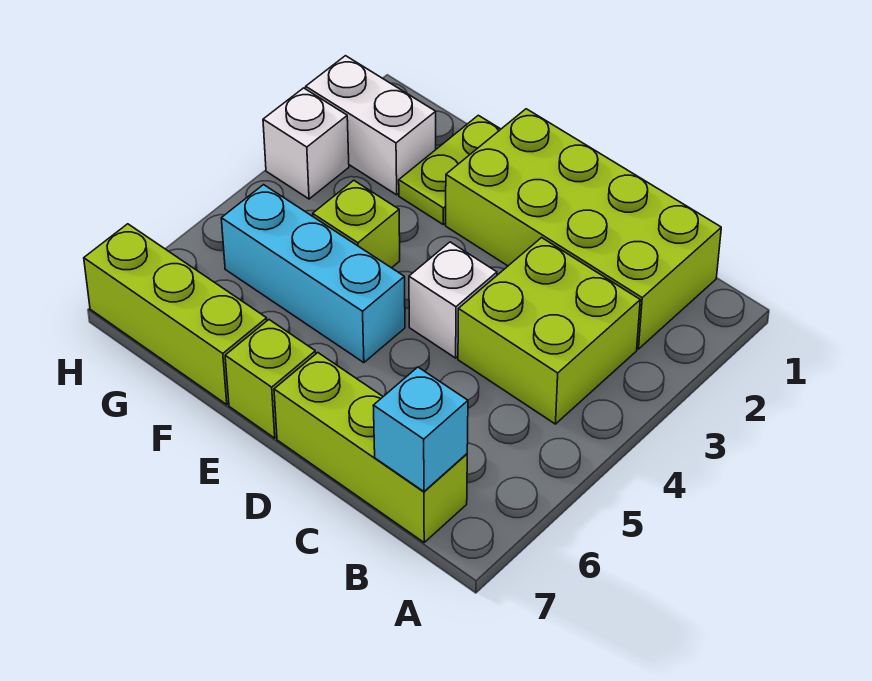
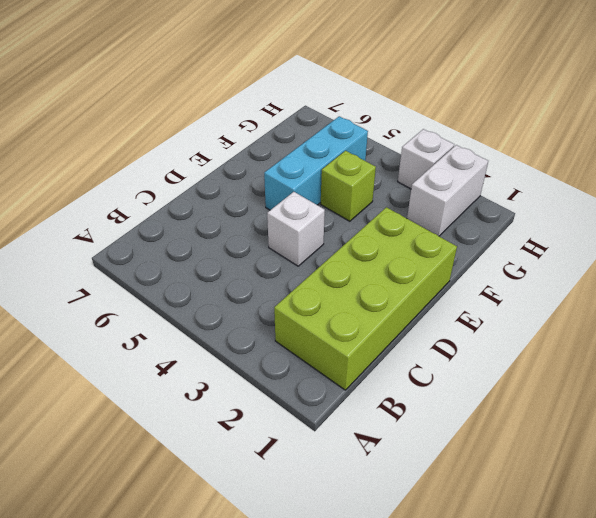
none -> lime brick B3:C4 level 1
none -> lime brick B7:D7 level 1
none -> lime brick E7 level 1

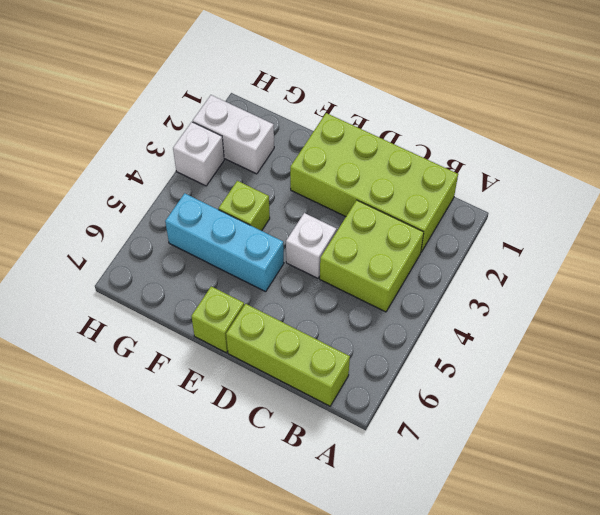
none -> lime plate F1:F2 level 1
none -> lime brick F7:H7 level 1
none -> cyan brick B7 level 2

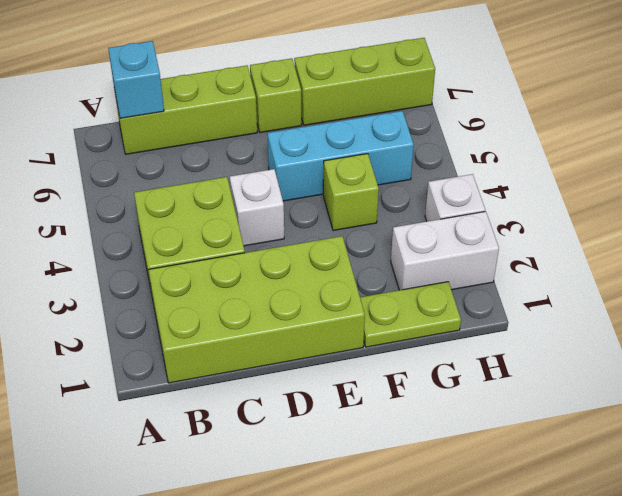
lime plate F1:G1 level 1 -> lime plate F1:F2 level 1

